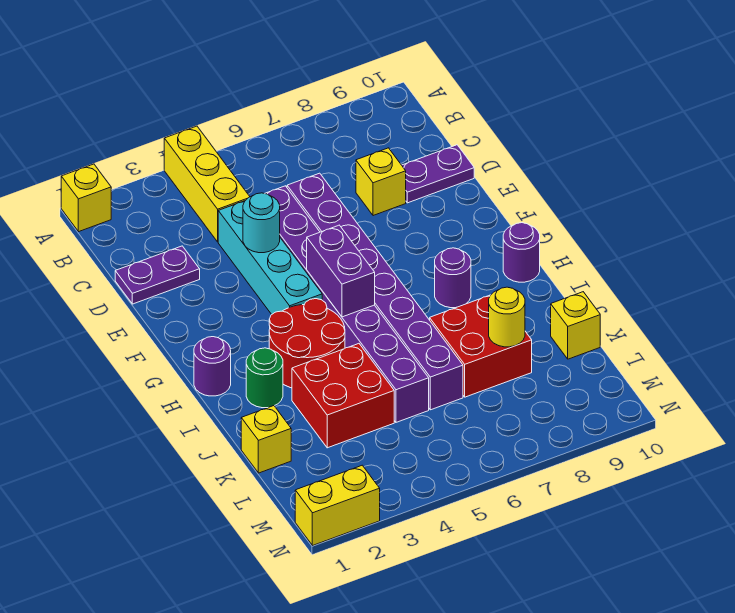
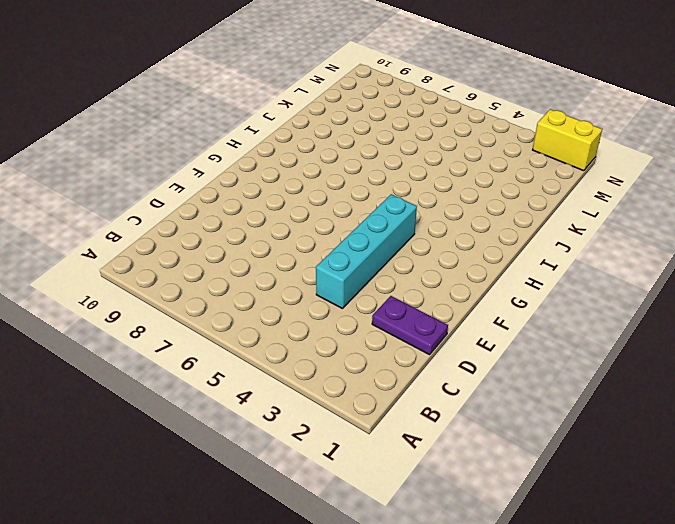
none -> yellow brick A1 level 1
none -> yellow brick A4:C4 level 1
none -> purple brick D5:K5 level 1

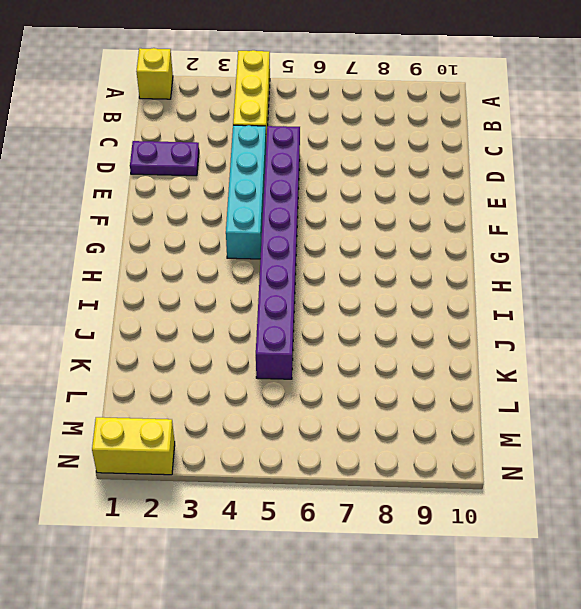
none -> purple brick D6:K6 level 1
none -> yellow brick D8 level 1
none -> purple plate D9:D10 level 1

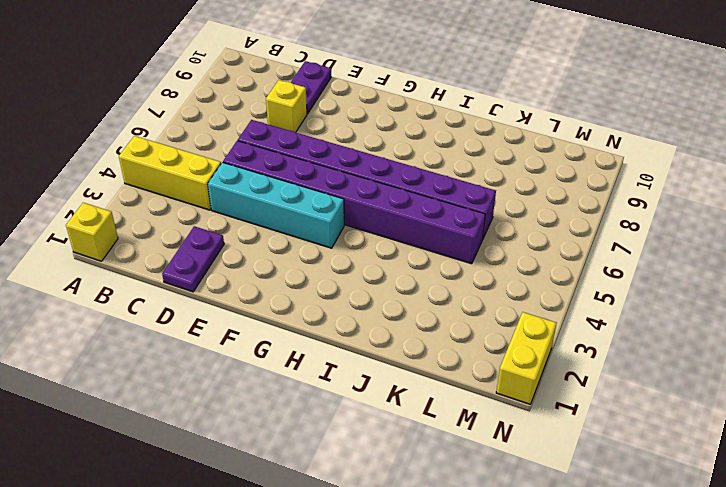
none -> purple round brick H1 level 1
none -> red round brick H3:I4 level 1
none -> purple round brick H8 level 1

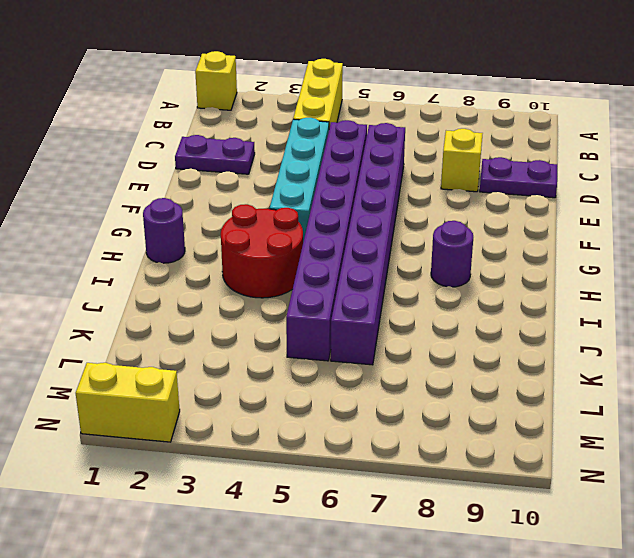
none -> purple round brick H10 level 1
none -> green round brick I2 level 1
none -> red brick J3:K4 level 1

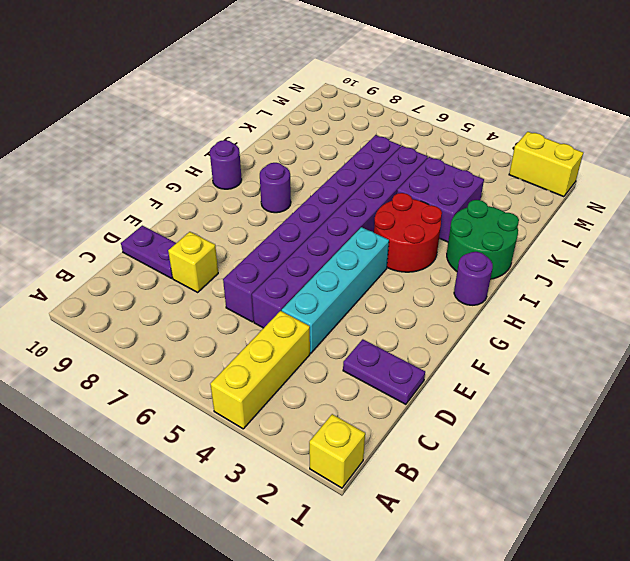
green round brick I1:J2 level 1 -> green round brick I2 level 1
purple brick J3:K4 level 1 -> red brick J3:K4 level 1
none -> red brick J7:K8 level 1
none -> yellow brick K1 level 1
none -> yellow brick K10 level 1

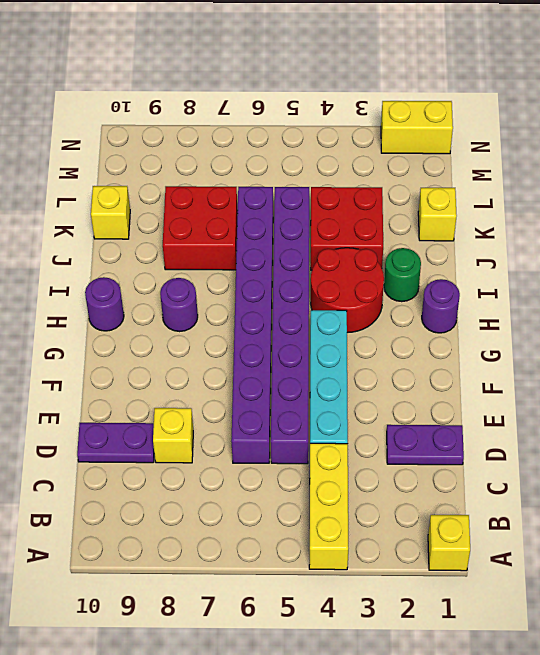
none -> cyan round brick E4 level 2
none -> purple brick G5:H5 level 2
none -> yellow round brick K8 level 2

